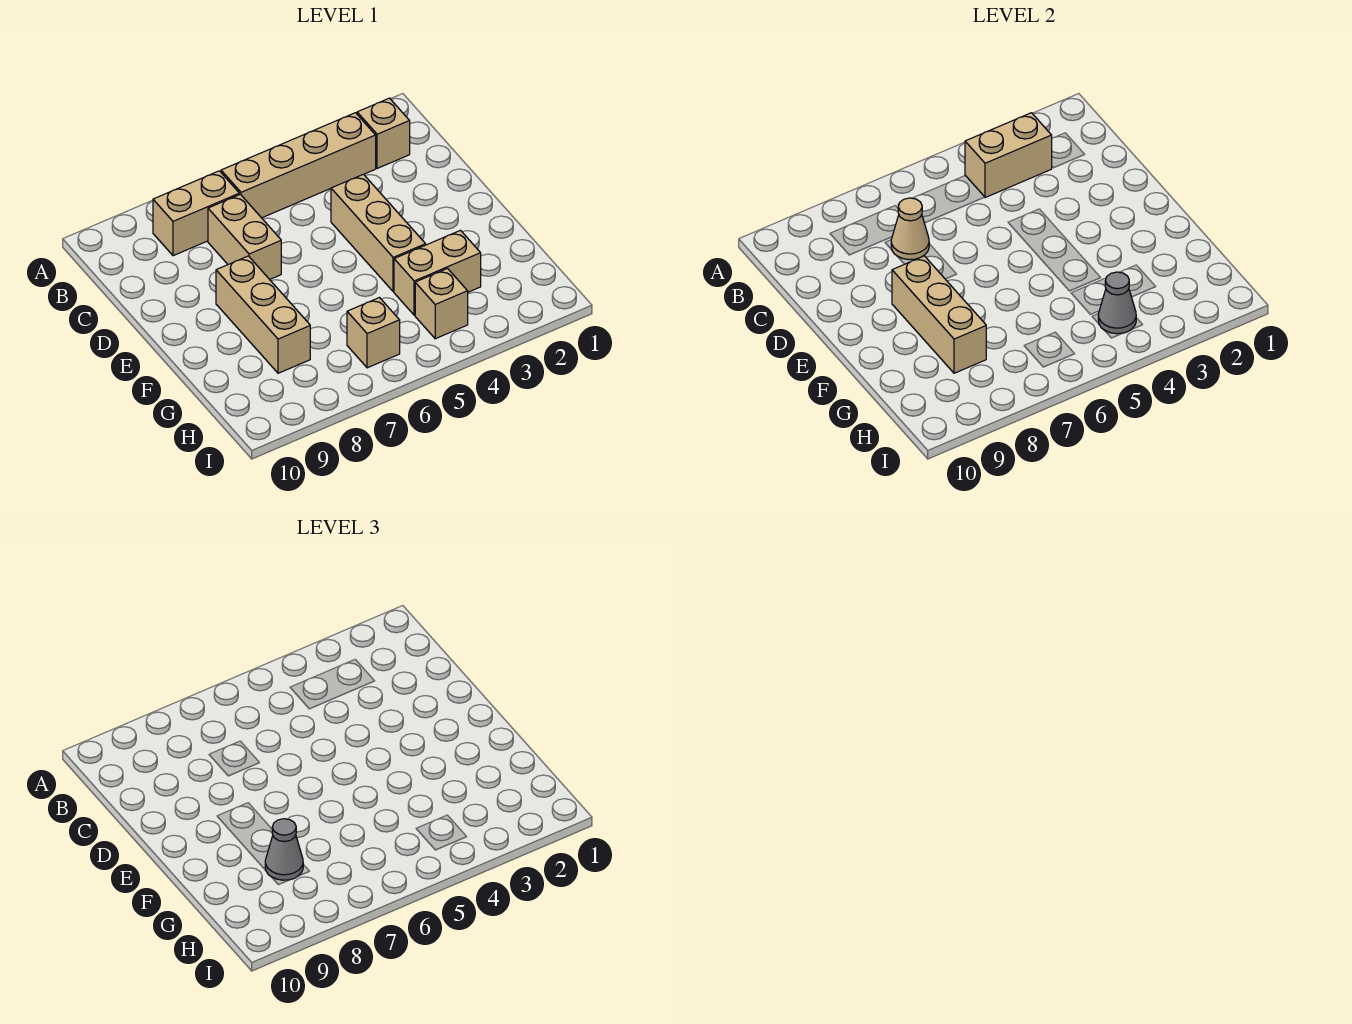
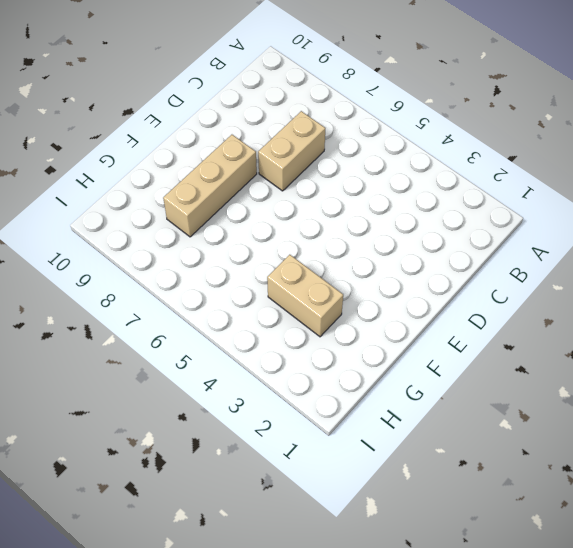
none -> tan brick B2 level 1
none -> tan brick B3:B6 level 1
none -> tan brick B7:B8 level 1

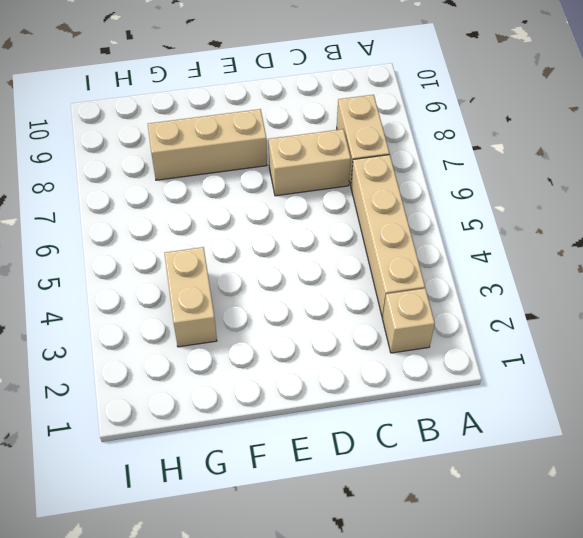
none -> tan brick D4:F4 level 1
none -> tan brick H4 level 1
none -> tan brick H6 level 1

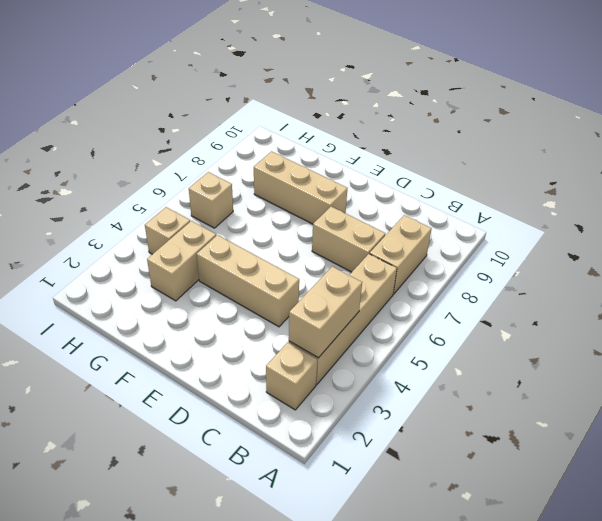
none -> tan cone C7 level 2
none -> tan brick E8:G8 level 2
none -> grey cone H4 level 2

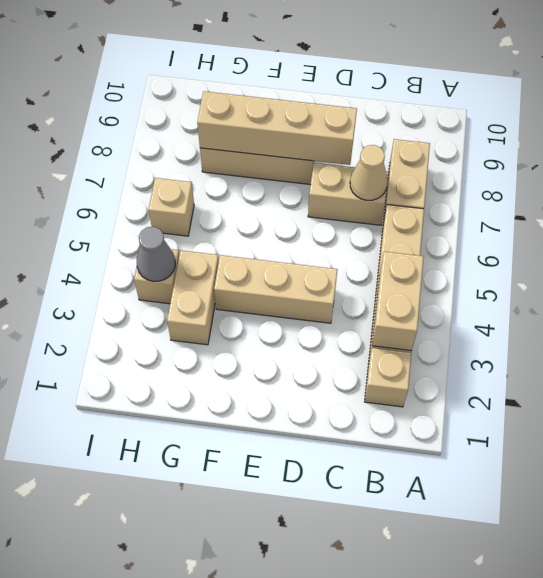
tan brick D8:G8 level 2 -> tan brick E8:G8 level 2
none -> grey cone G8 level 3

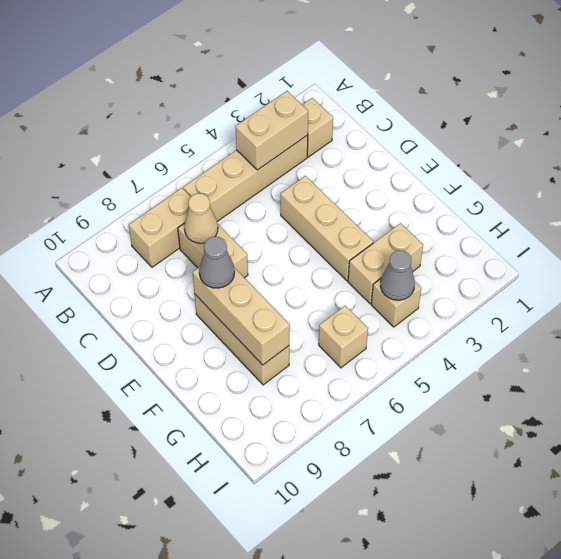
grey cone E8 level 3 -> grey cone G8 level 3

